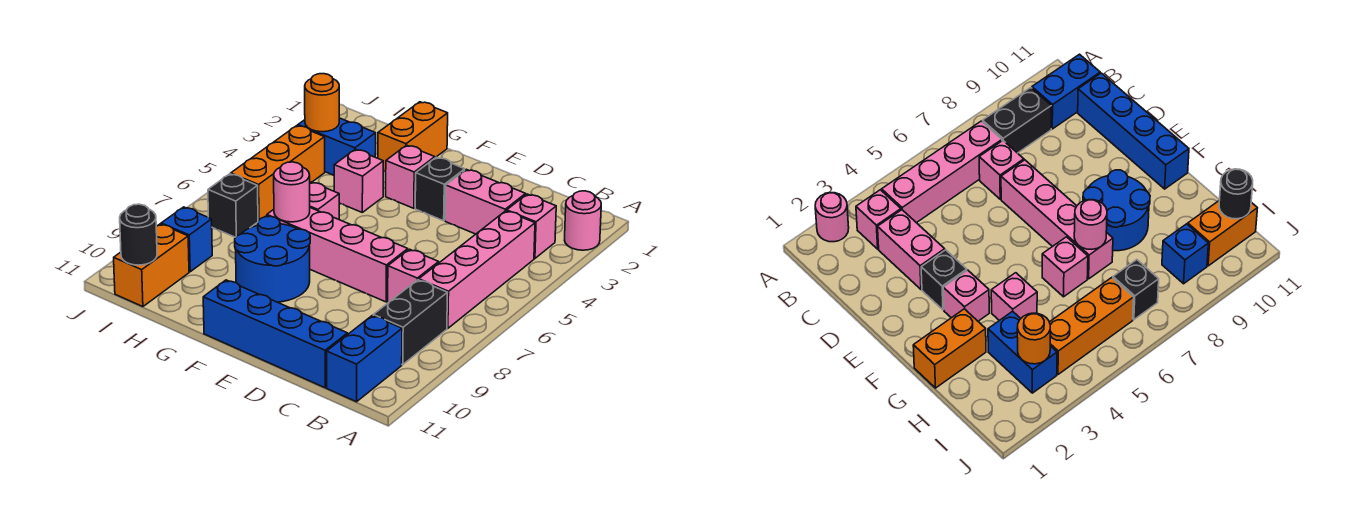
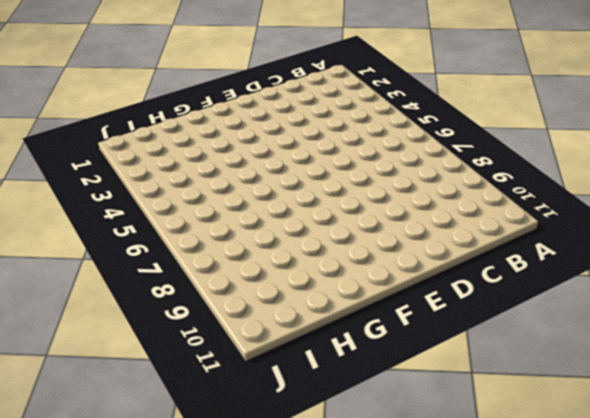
none -> pink round brick A2 level 1
none -> pink brick B3 level 1
none -> pink brick B4:B7 level 1

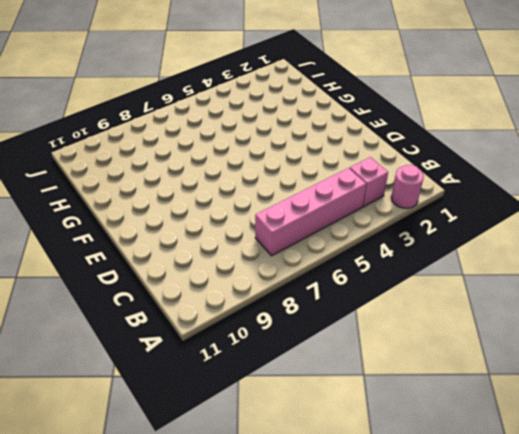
none -> black brick B8:B9 level 1
none -> blue brick B10:B11 level 1
none -> pink brick C3:D3 level 1

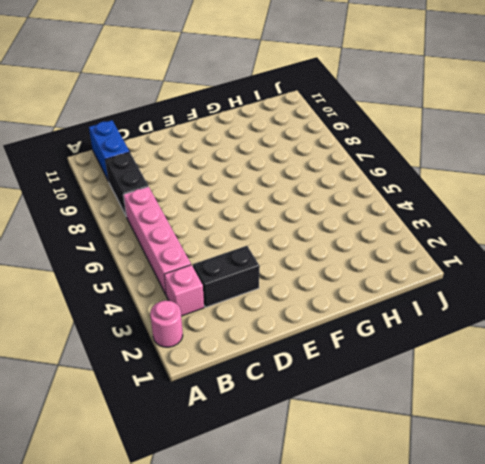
black brick C3:D3 level 1 -> pink brick C3:D3 level 1
none -> pink brick C7 level 1
none -> blue brick C11:F11 level 1
none -> pink brick D7:G7 level 1

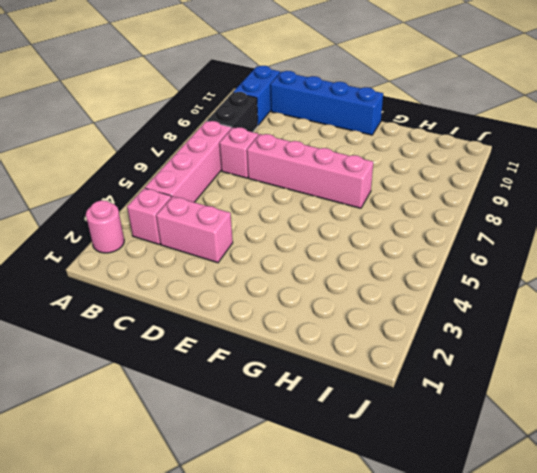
none -> black brick E3 level 1
none -> pink brick F3 level 1
none -> blue round brick F8:G9 level 1

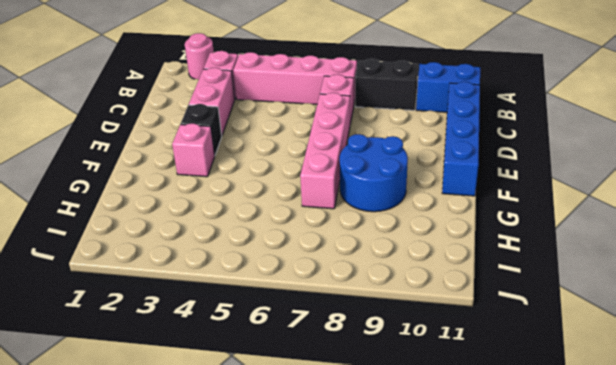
none -> orange brick G1:G2 level 1
none -> pink brick G4 level 1
none -> pink brick G6 level 1

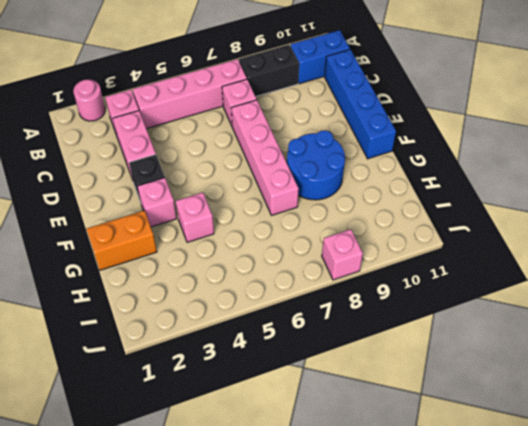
pink brick J8 level 1 -> pink brick G6 level 1
none -> blue brick H3:I3 level 1
none -> orange brick I4:I6 level 1
none -> black brick I7 level 1

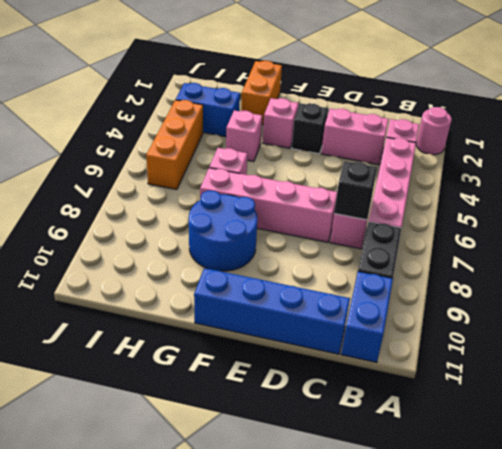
black brick C7 level 2 -> black brick I7 level 1
none -> blue brick I9 level 1
none -> orange brick I10:I11 level 1
none -> pink round brick G7 level 2

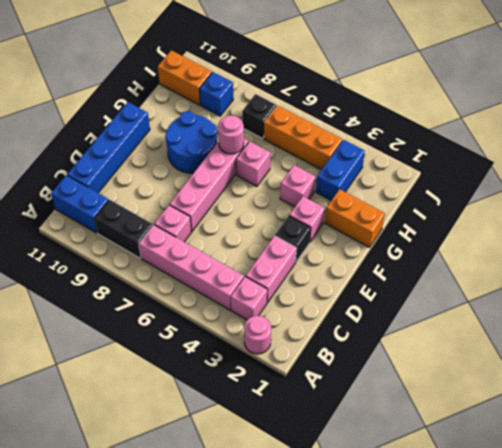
none -> orange round brick I3 level 2
none -> black round brick I11 level 2

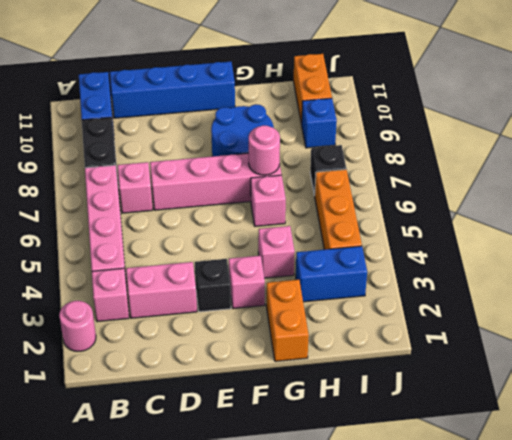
none -> orange round brick I3 level 2
none -> black round brick I11 level 2

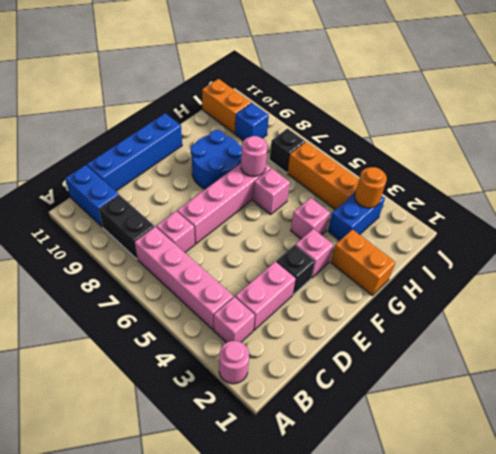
none -> black round brick I11 level 2

